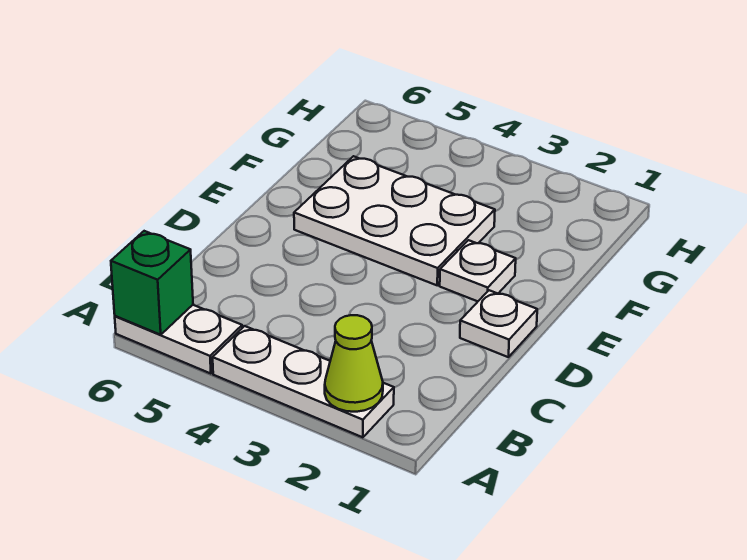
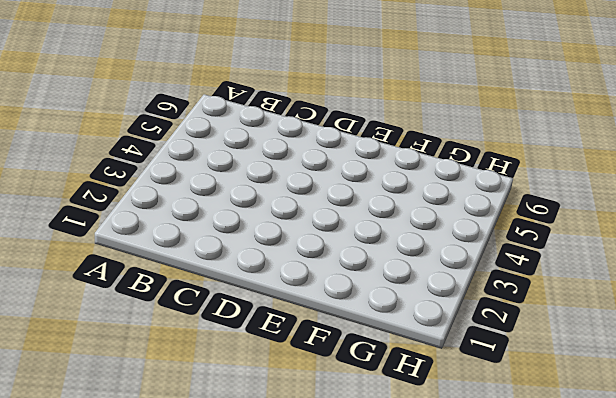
none -> white plate A2:A4 level 1
none -> white plate A5:A6 level 1

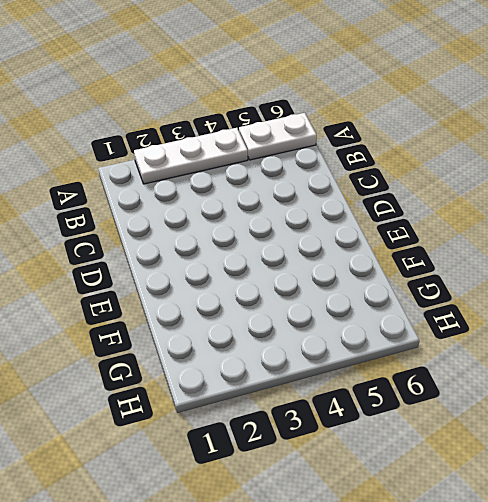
none -> white plate D1 level 1
none -> white plate E2 level 1

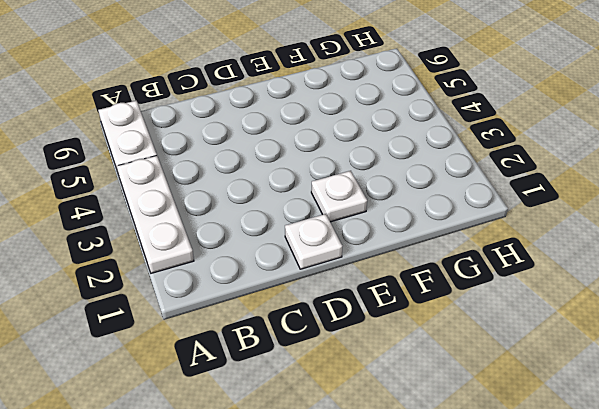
none -> white plate E3:F5 level 1
none -> lime cone A2 level 2

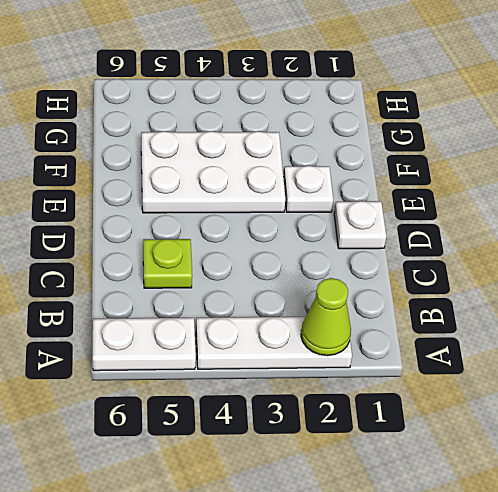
lime plate C5 level 1 -> none
none -> green brick A6 level 2

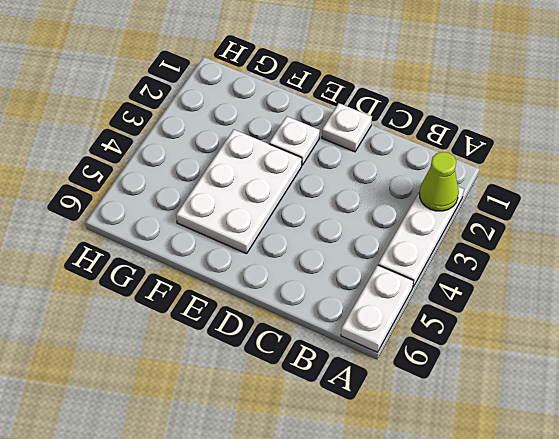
none -> green brick A6 level 2

